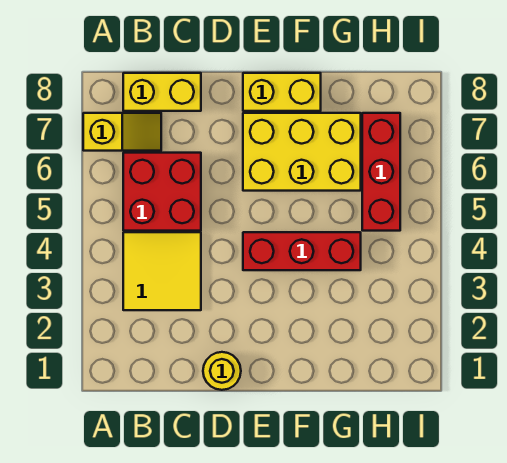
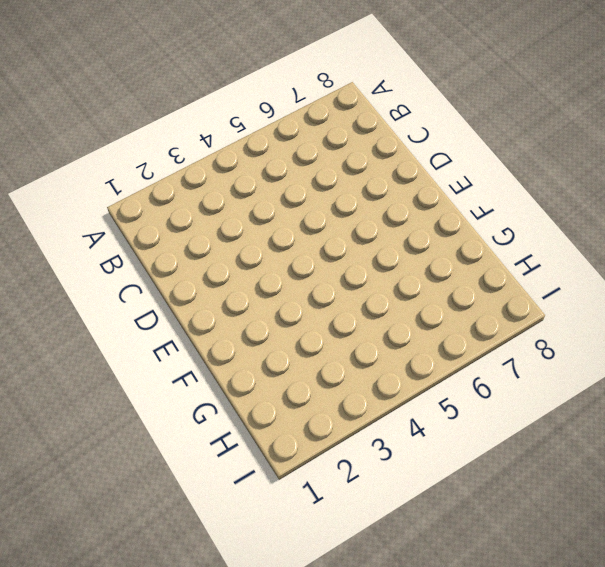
none -> yellow slope A7:B7 level 1 top A
none -> yellow tile B3:C4 level 1

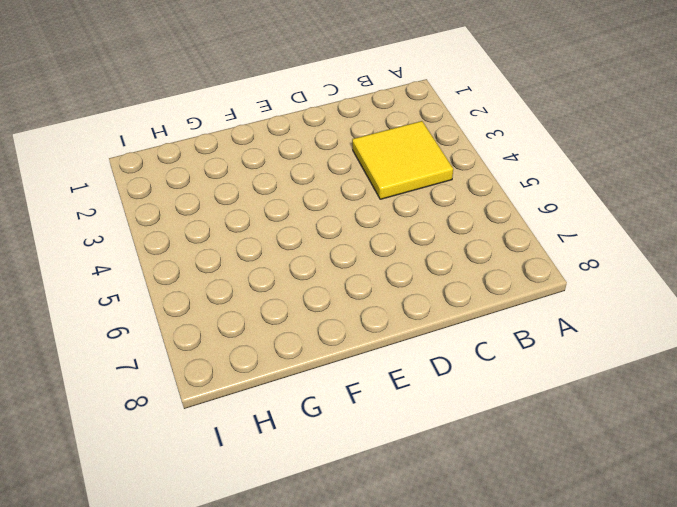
none -> yellow slope A7:B7 level 1 top A
none -> red brick B5:C6 level 1

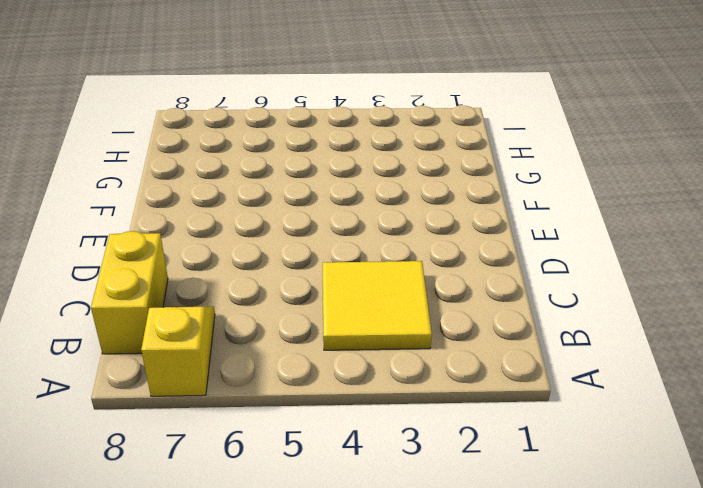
none -> red brick B5:C6 level 1
none -> yellow round brick D1 level 1

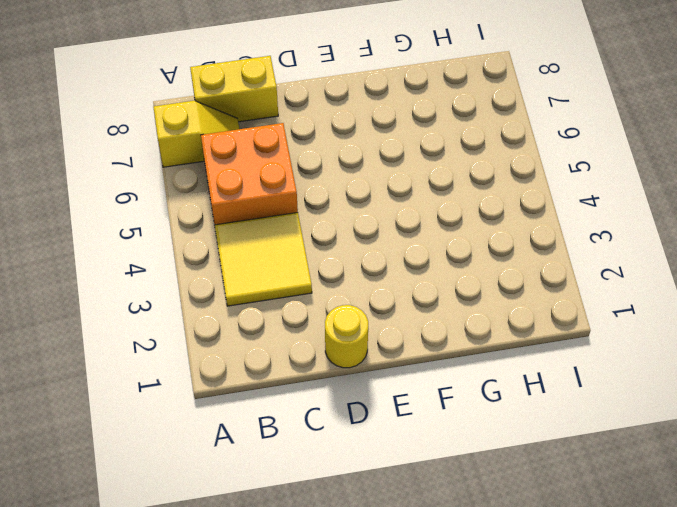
orange brick B5:C6 level 1 -> red brick B5:C6 level 1
none -> red brick E4:G4 level 1
none -> yellow brick E6:G7 level 1

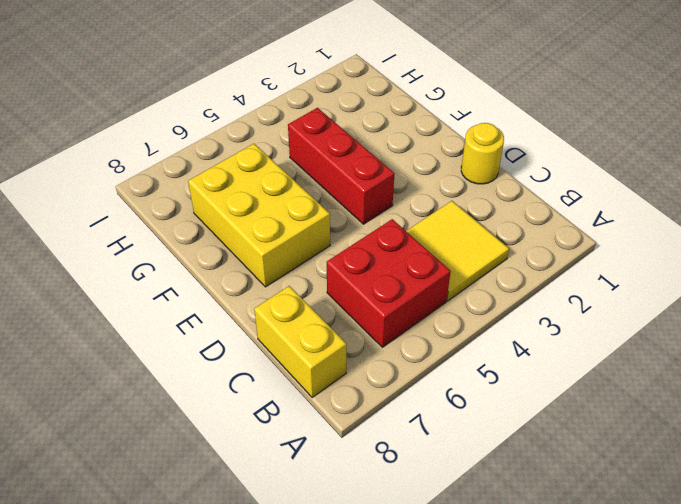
none -> yellow slope A7:B7 level 1 top A
none -> yellow brick E8:F8 level 1

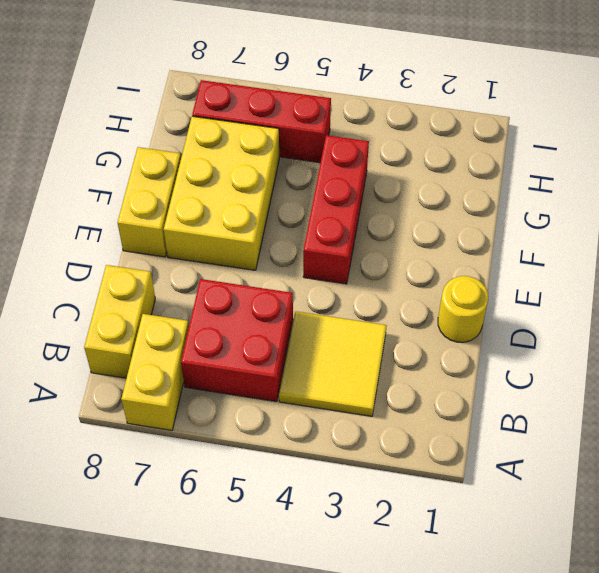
yellow brick A7:B7 level 1 -> yellow slope A7:B7 level 1 top A

